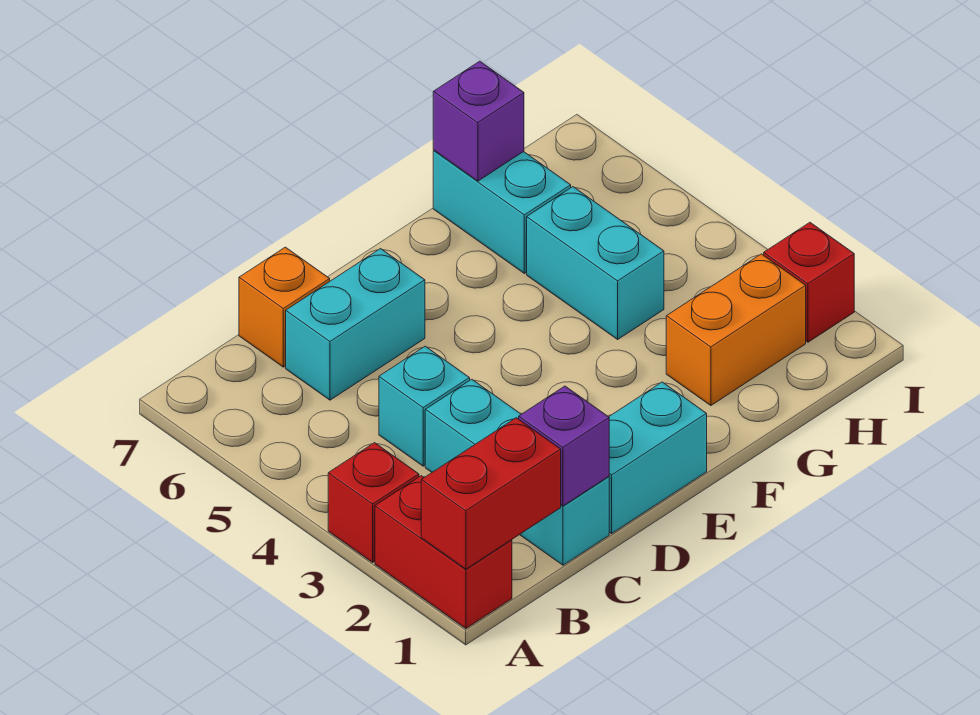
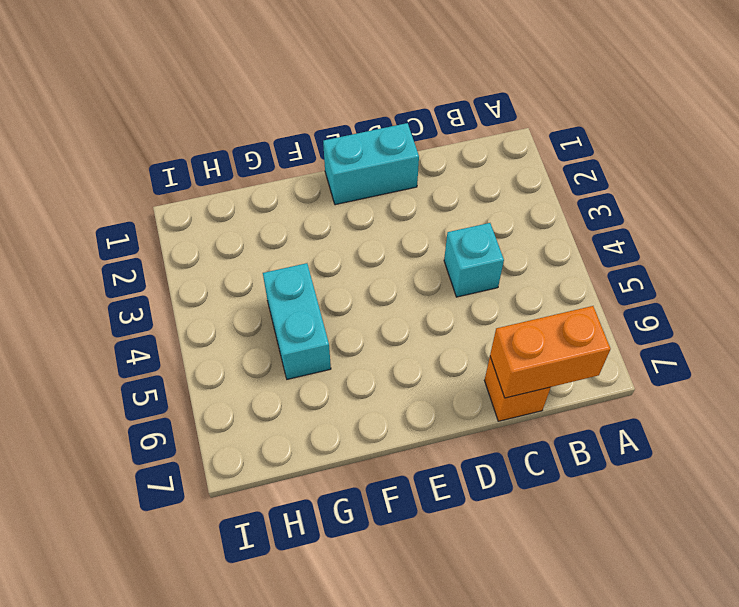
orange brick B7:C7 level 2 -> orange brick G2:H2 level 1
none -> red brick A1:A2 level 1
none -> red brick A3 level 1
none -> cyan brick C1:C3 level 1

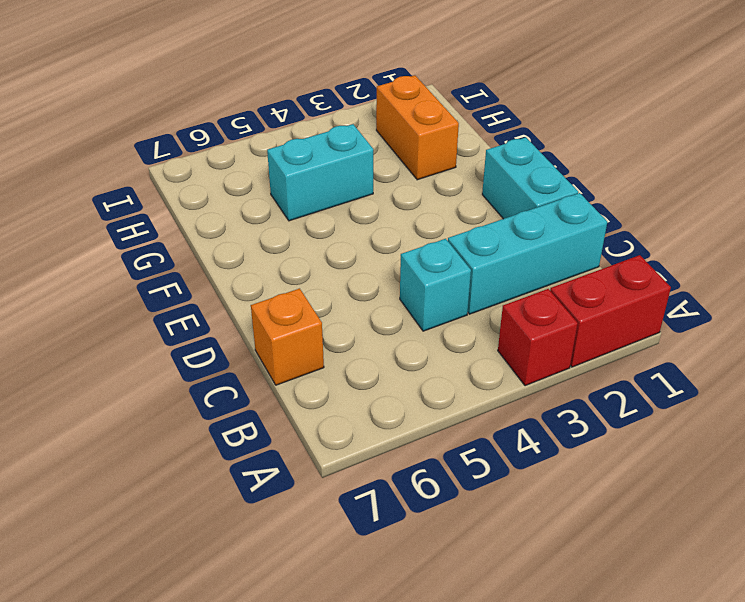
none -> cyan brick C6:D6 level 1
none -> cyan brick G6:G7 level 1
none -> red brick I2 level 1

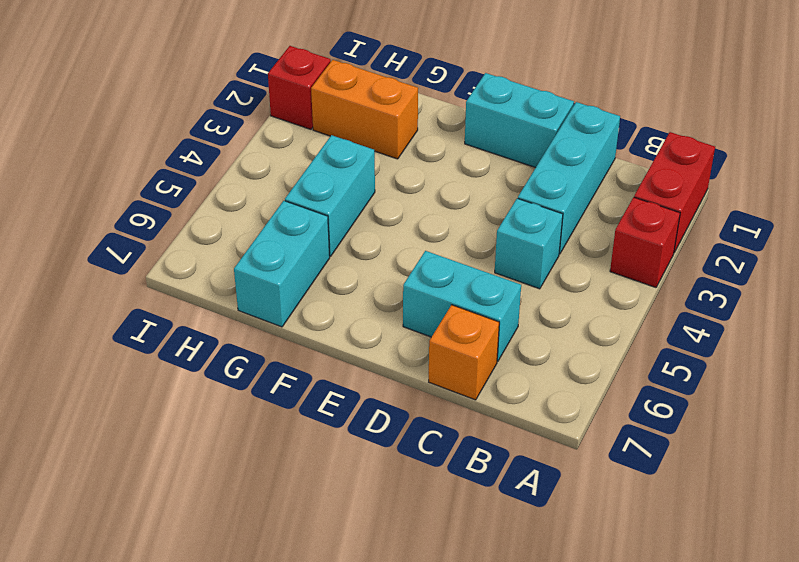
none -> red brick A1:B1 level 2
none -> purple brick C1 level 2
none -> purple brick G7 level 2

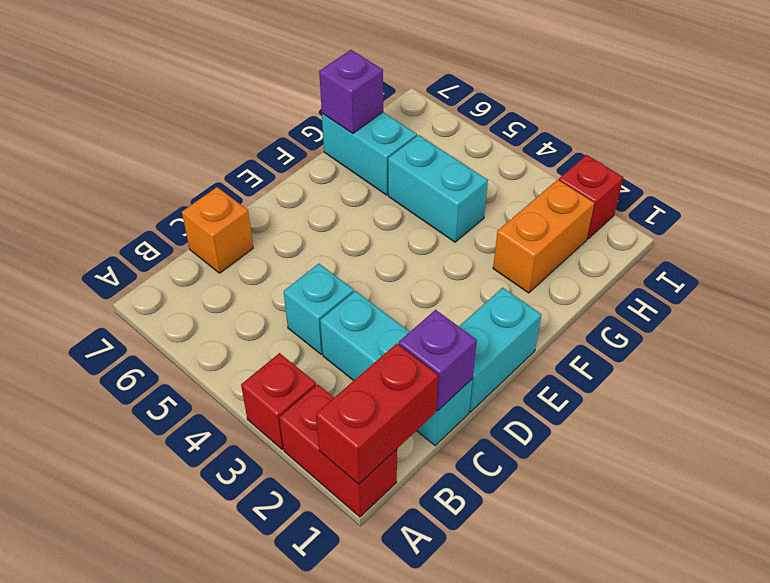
none -> cyan brick C6:D6 level 1

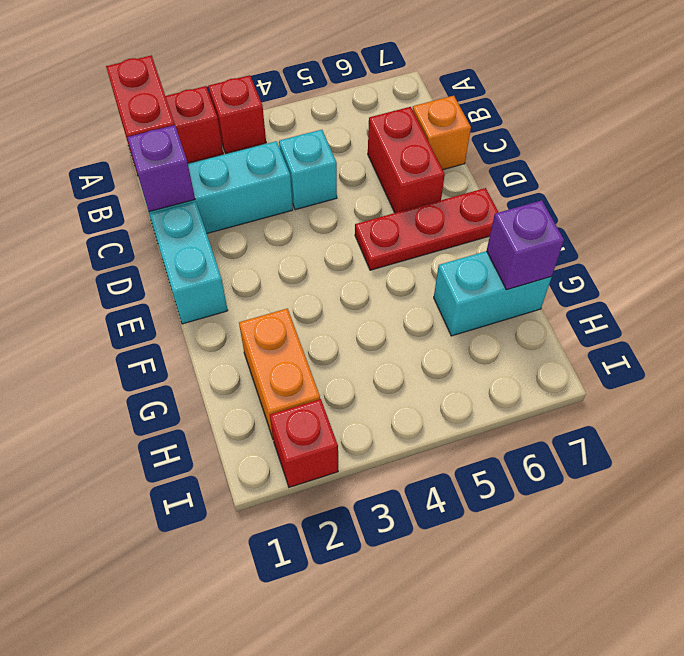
red brick C6:D6 level 1 -> cyan brick C6:D6 level 1
red plate E5:E7 level 1 -> none
none -> cyan brick G4:G5 level 1

